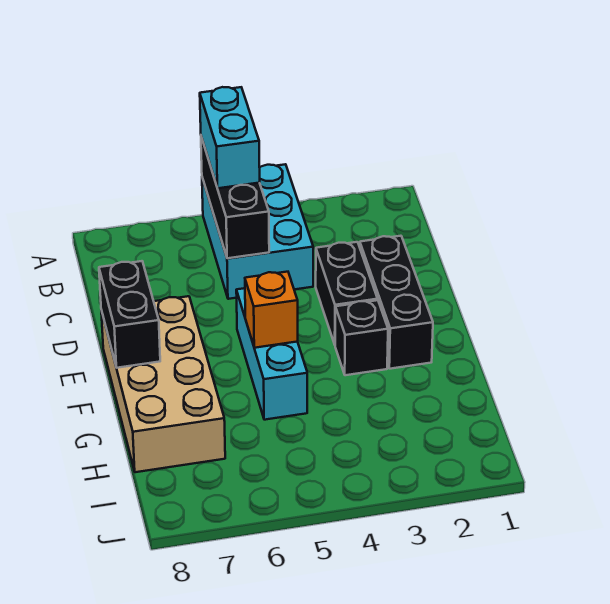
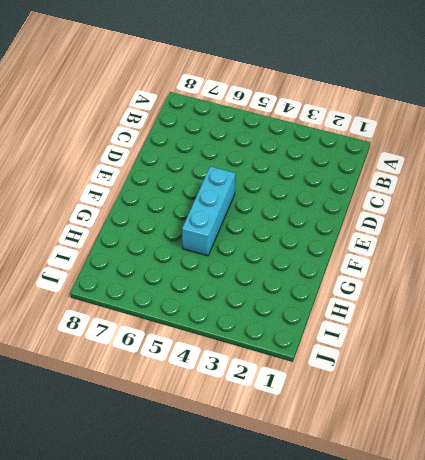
none -> cyan brick A4:C5 level 1
none -> black brick D2:F2 level 1

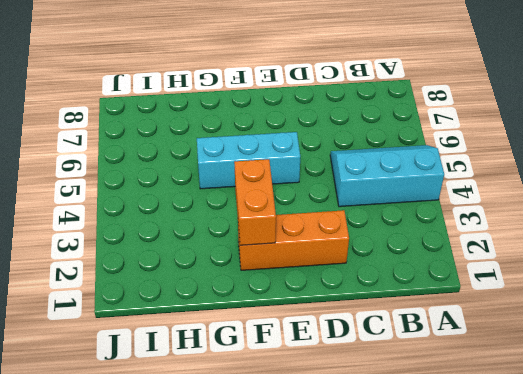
cyan slope A4:C5 level 1 top 4 -> cyan brick A4:C5 level 1
orange brick D2:F2 level 1 -> black brick D2:F2 level 1
orange brick F2:F3 level 2 -> none
none -> black brick D3:E3 level 1
none -> tan brick E7:H8 level 1

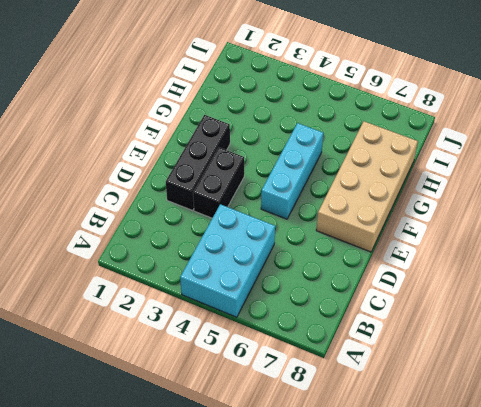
none -> black brick F3 level 1
none -> black brick A5:C5 level 2

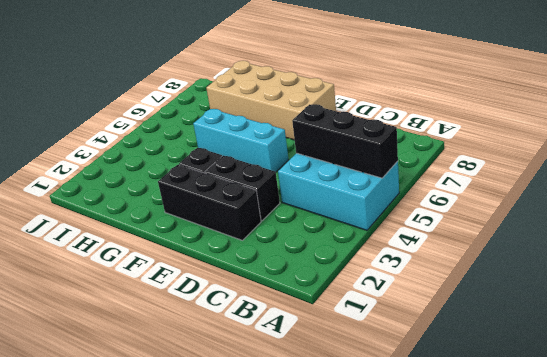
none -> black brick E8:F8 level 2
none -> orange brick F5 level 2

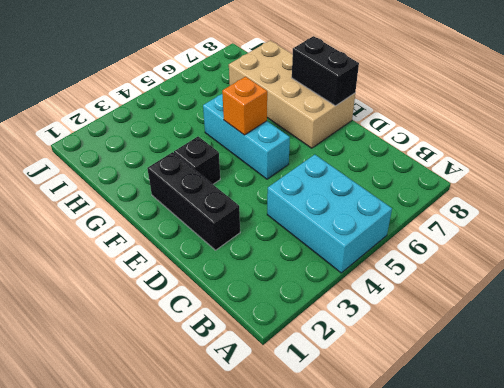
none -> black brick D3:E3 level 1
none -> black brick A5:C5 level 2

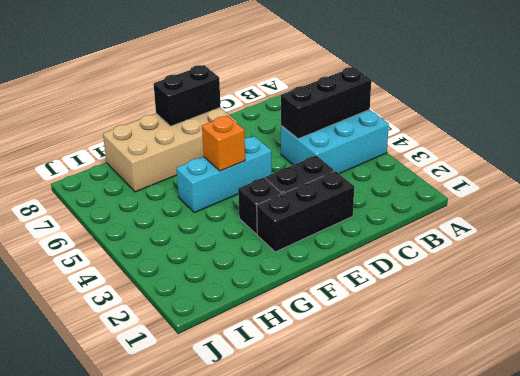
none -> cyan brick A5:B5 level 3

